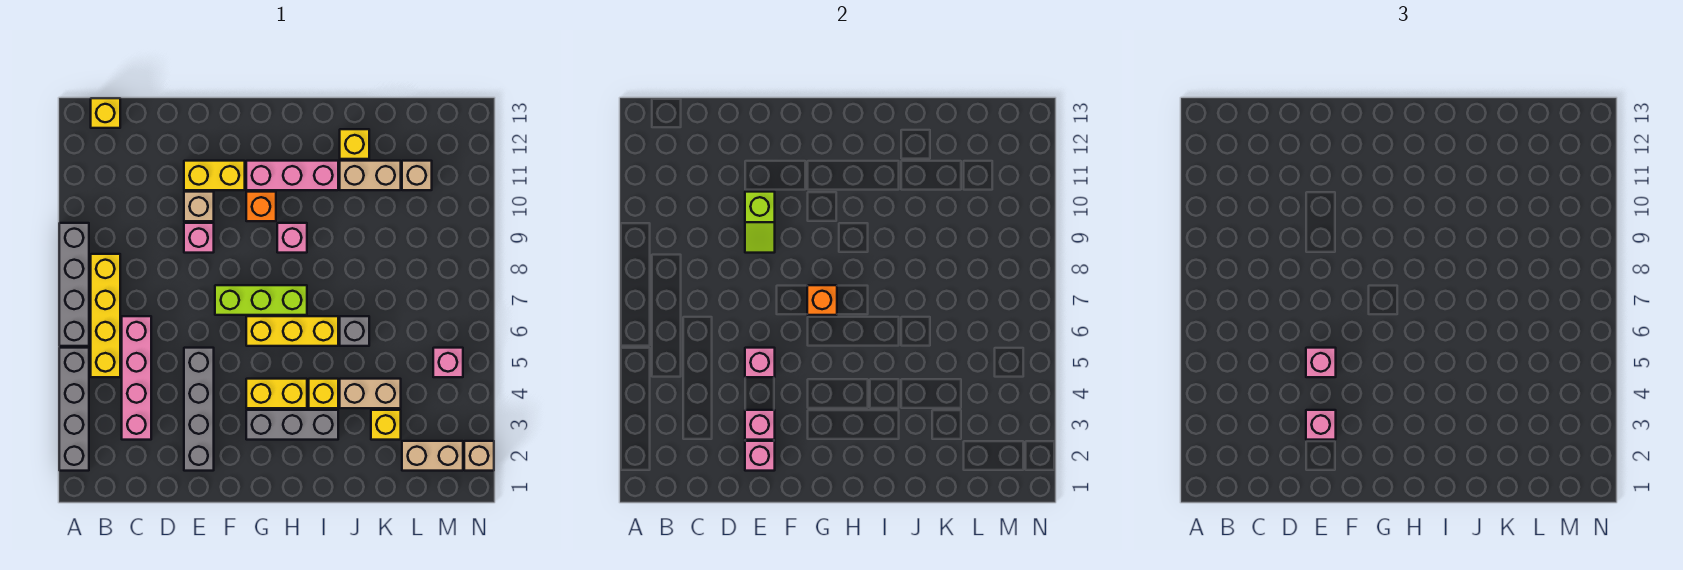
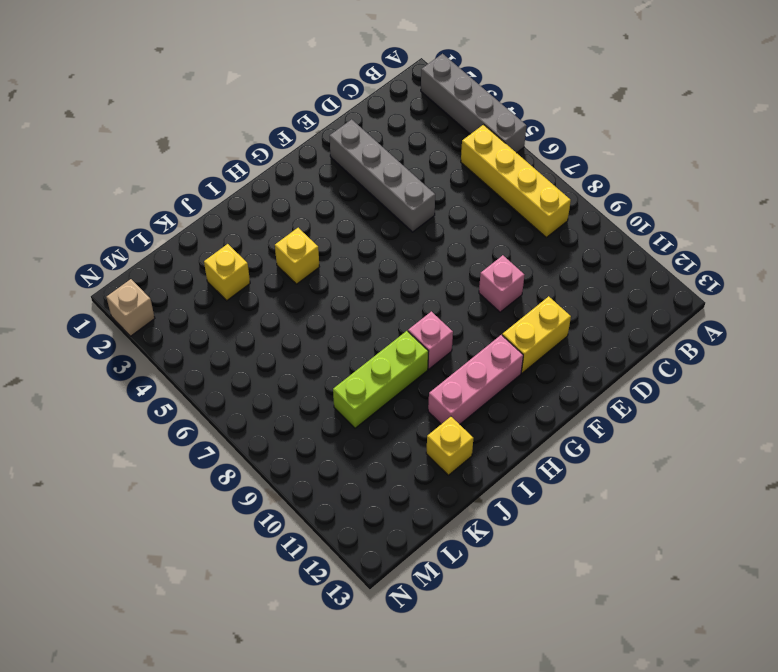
lime brick I9:K9 level 1 -> lime brick F7:H7 level 1
none -> grey brick A6:A9 level 1
none -> yellow brick B13 level 1
none -> pink brick C3:C6 level 1
none -> tan brick E10 level 1

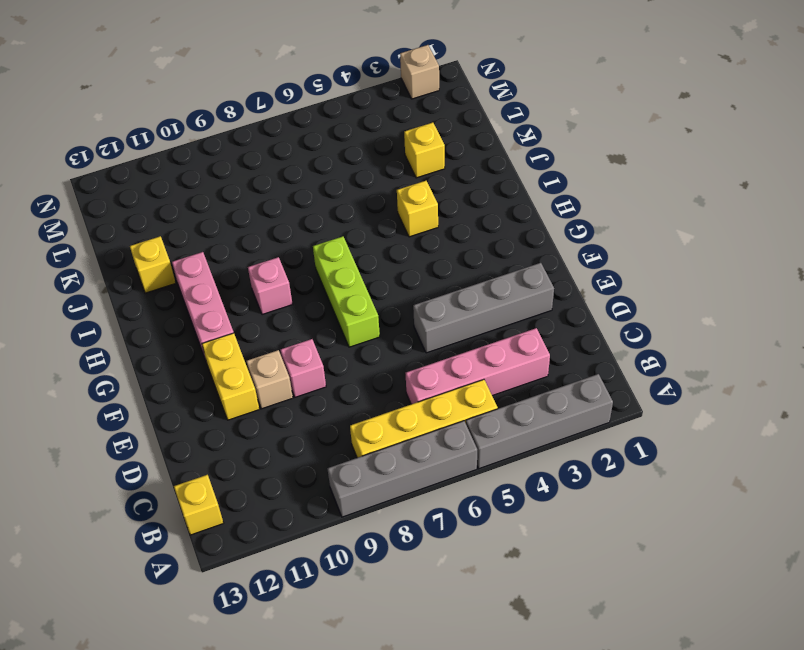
none -> grey brick G3:I3 level 1
none -> yellow brick G4:H4 level 1
none -> yellow brick G6:I6 level 1
none -> orange brick G10 level 1

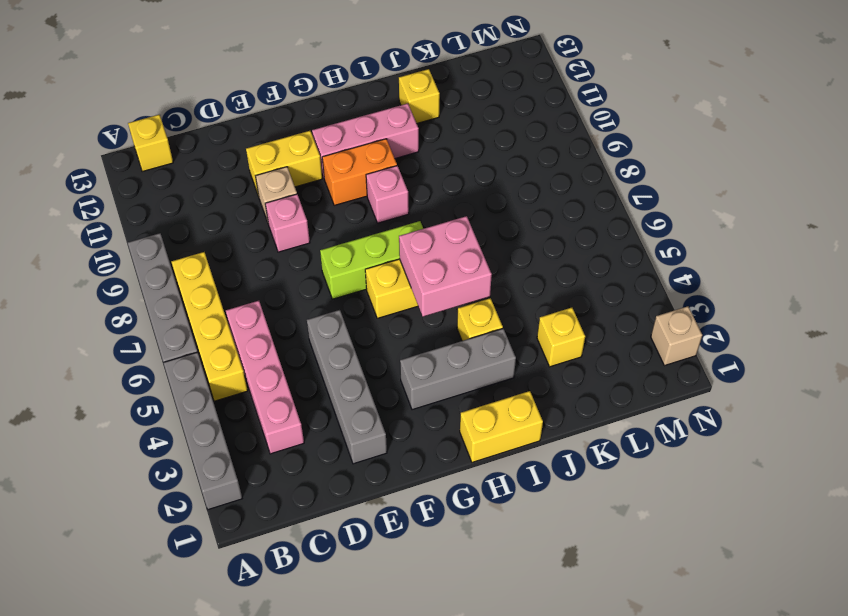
orange brick G10:H10 level 1 -> orange brick G10 level 1
yellow brick H1:I1 level 1 -> yellow brick G4:H4 level 1
pink brick H5:I6 level 2 -> none
none -> tan brick J4:K4 level 1
none -> grey brick J6 level 1
none -> tan brick J11:K11 level 1
none -> tan brick L2:M2 level 1

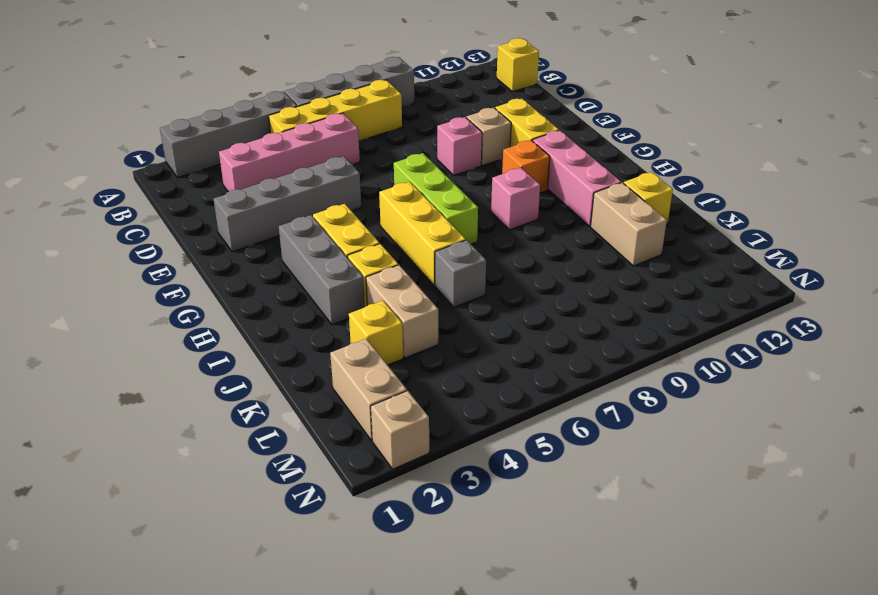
none -> tan brick L11 level 1
none -> pink brick M5 level 1
none -> pink brick E2 level 2
none -> pink brick E3 level 2

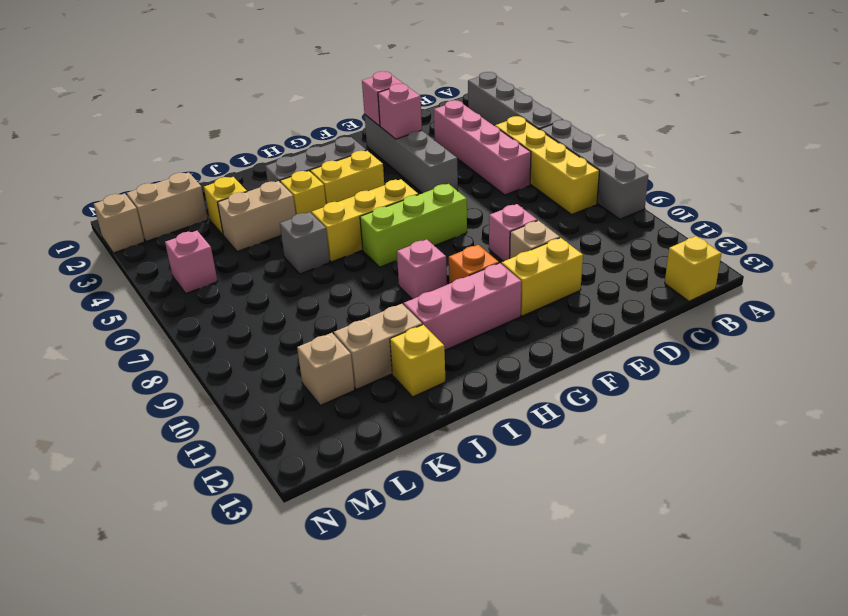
none -> pink brick E5 level 2
none -> lime slope E9:E10 level 2 top 10
none -> orange brick G7 level 2
none -> pink brick E3 level 3

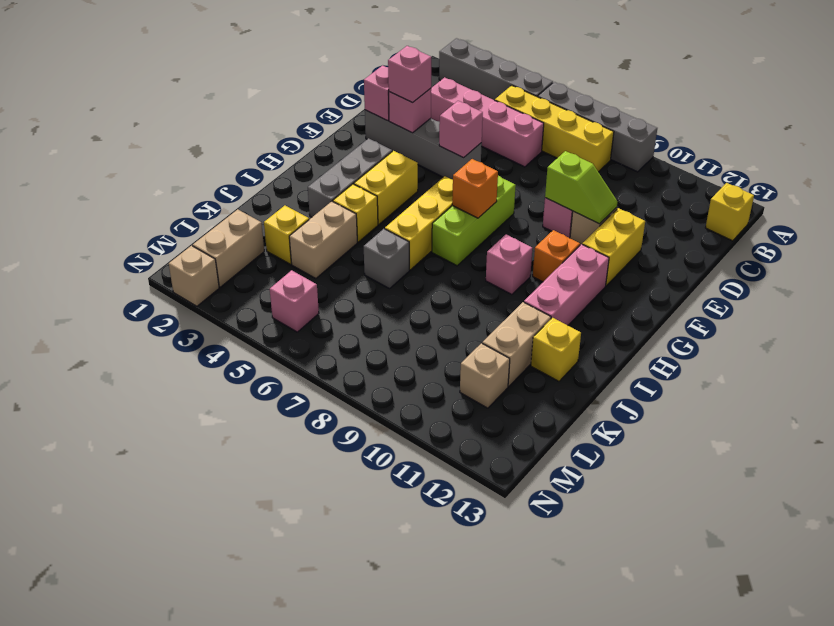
lime slope E9:E10 level 2 top 9 -> lime slope E9:E10 level 2 top 10
none -> pink brick E5 level 3

